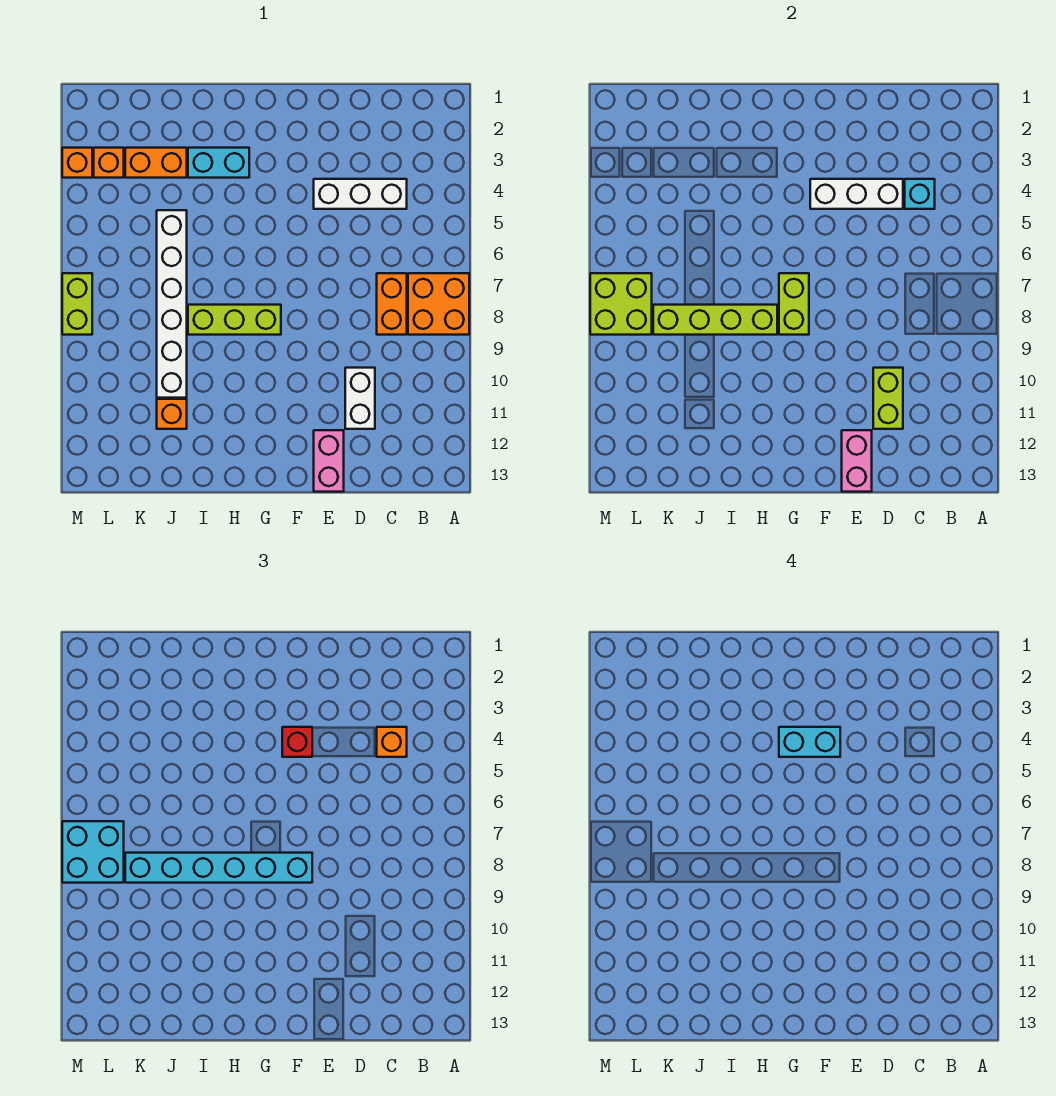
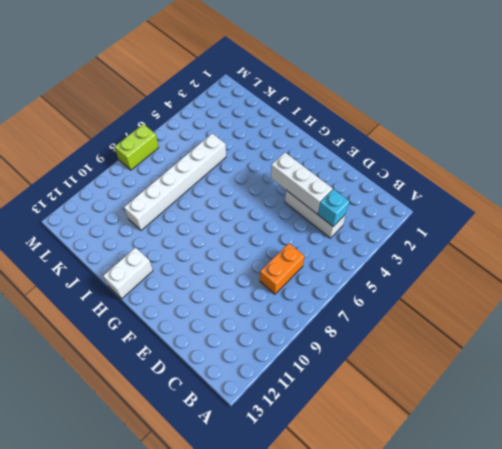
white brick H12:H13 level 1 -> white brick D10:D11 level 1
none -> orange brick A7:B8 level 1
none -> pink brick E12:E13 level 1
none -> lime brick G8:I8 level 1

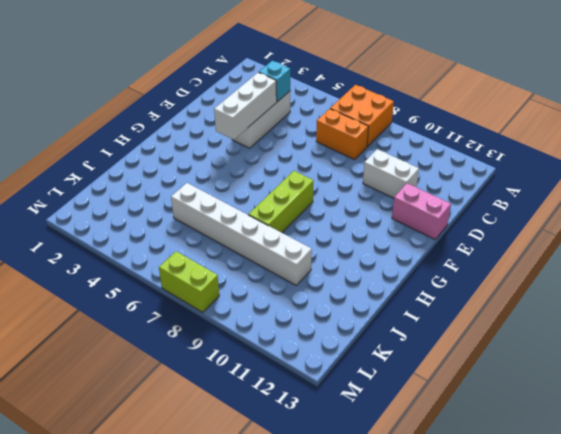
none -> cyan brick H3:I3 level 1
none -> orange brick J3:K3 level 1
none -> orange brick J11 level 1

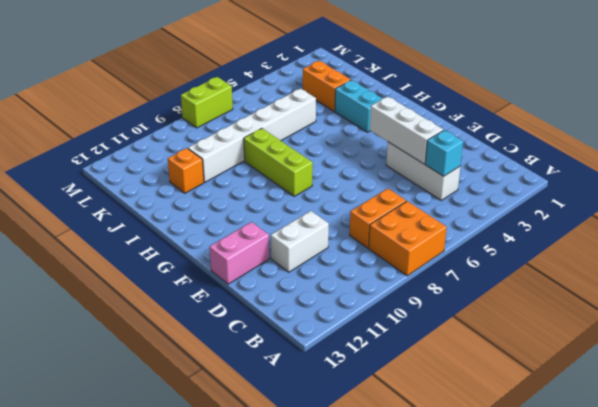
none -> orange brick L3 level 1
none -> orange brick M3 level 1
none -> lime brick D10:D11 level 2

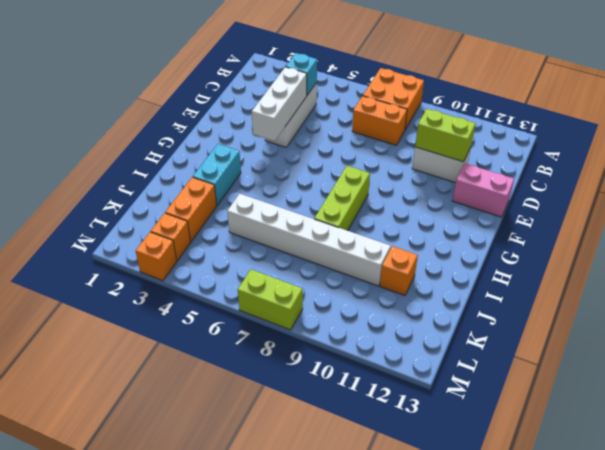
none -> pink brick E12:E13 level 2
none -> lime brick G7:G8 level 2
none -> lime brick H8:K8 level 2

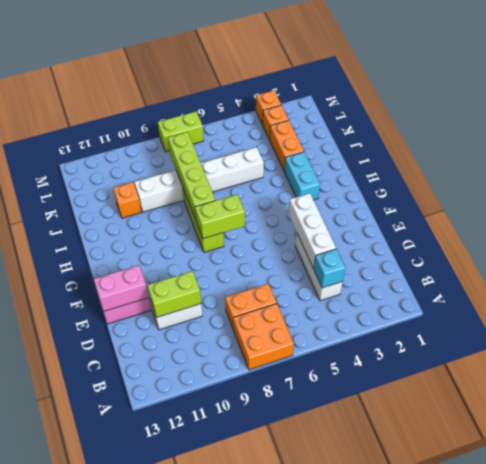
none -> lime brick L7:M8 level 2
none -> orange brick C4 level 3
none -> red brick F4 level 3

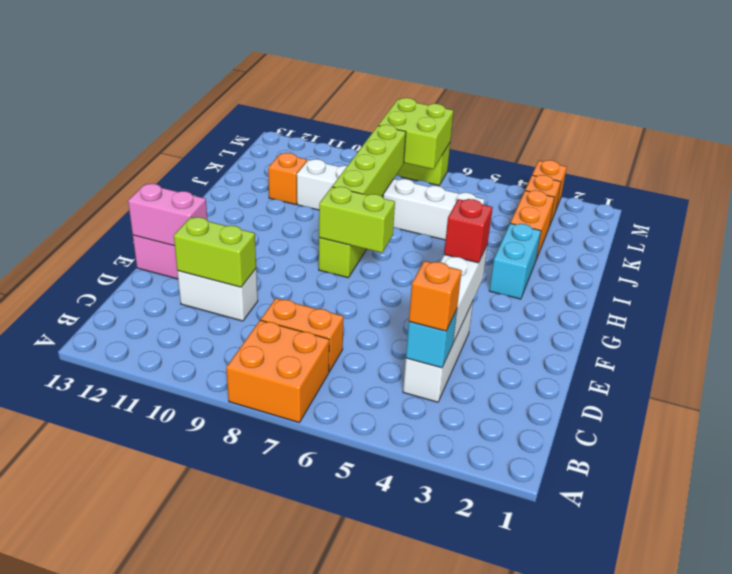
none -> cyan brick F8:K8 level 3
none -> cyan brick L7:M8 level 3
none -> cyan brick F4:G4 level 4

